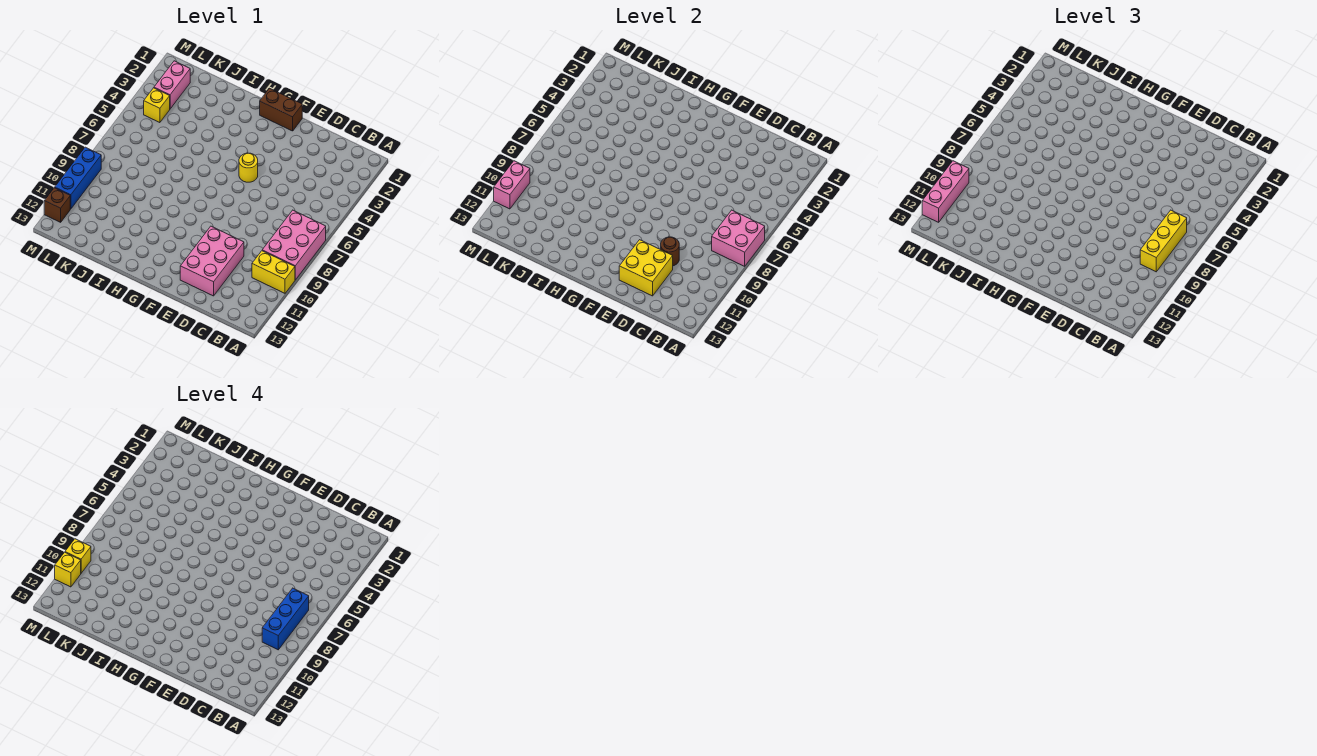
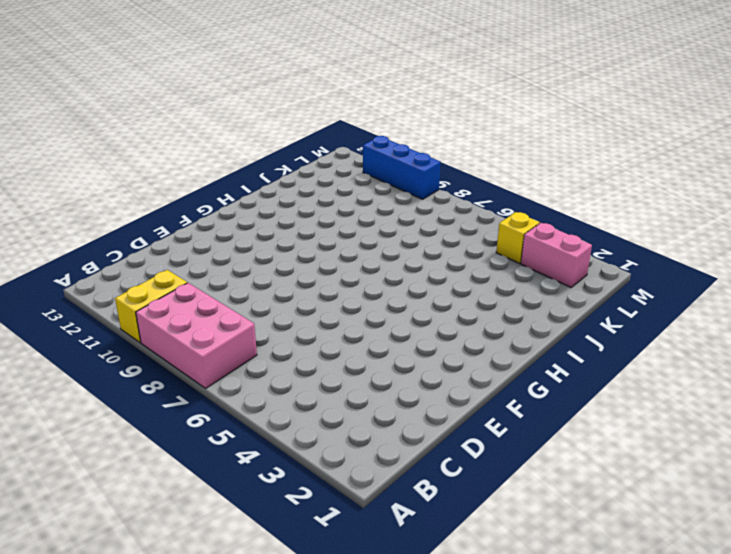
none -> pink brick D10:E12 level 1
none -> brown brick F1:G1 level 1
none -> yellow round brick F5 level 1

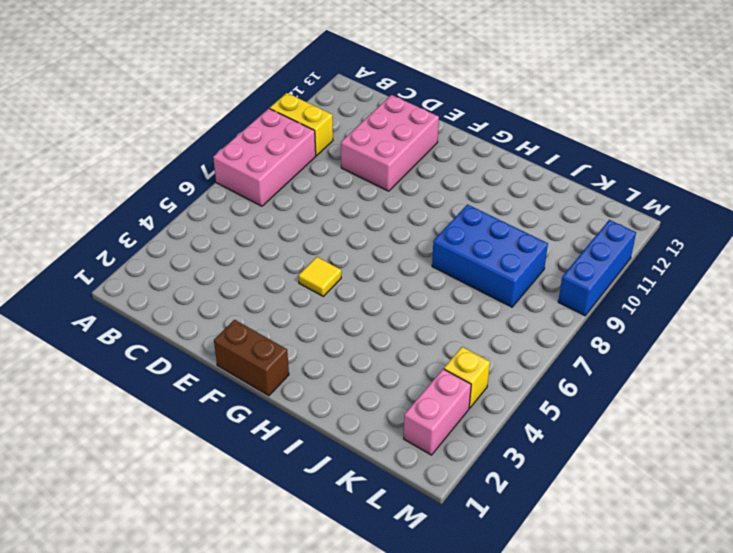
yellow tile F5 level 1 -> yellow round brick F5 level 1
blue brick I8:K9 level 1 -> none
none -> brown brick M12 level 1
none -> pink brick A7:B8 level 2
none -> brown round brick D10 level 2

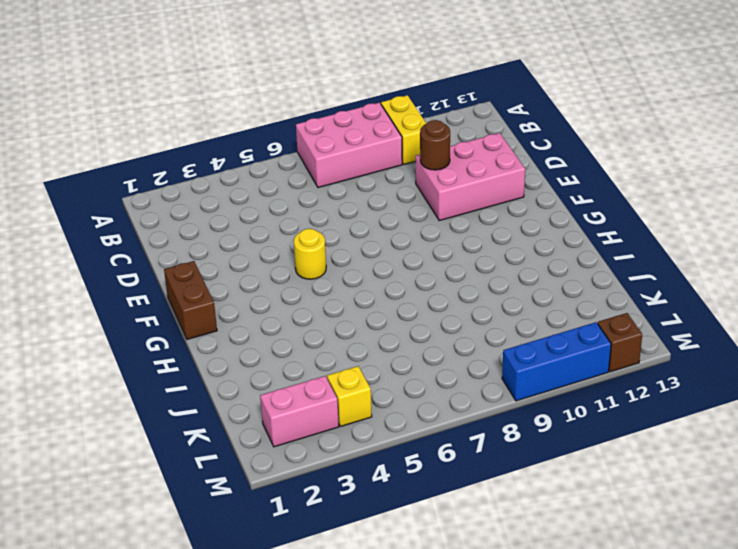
none -> pink brick A7:B8 level 2
none -> yellow brick D11:E12 level 2
none -> pink brick M10:M11 level 2

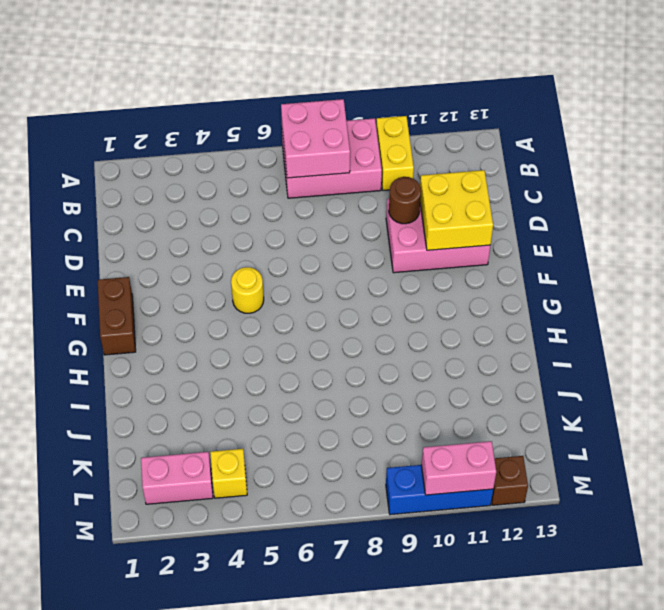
none -> yellow brick B7:B9 level 3
none -> pink brick M10:M12 level 3
none -> blue brick B7:B9 level 4

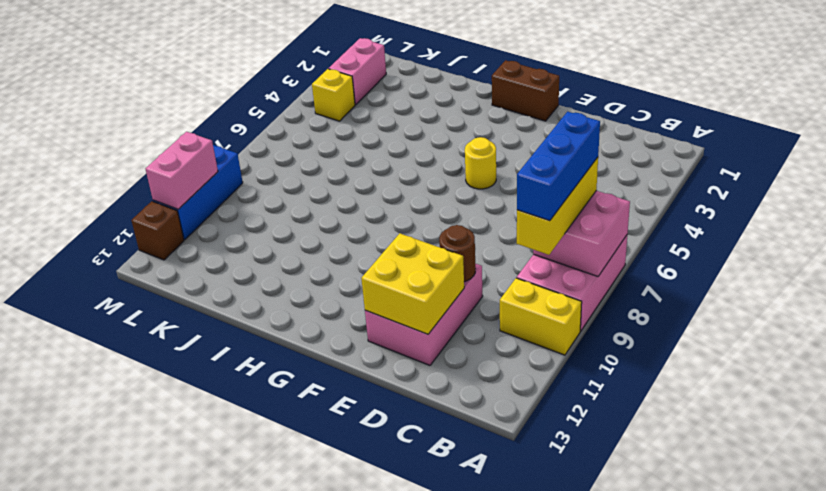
none -> pink brick M10:M12 level 3
none -> yellow brick M10 level 4
none -> yellow brick M11 level 4

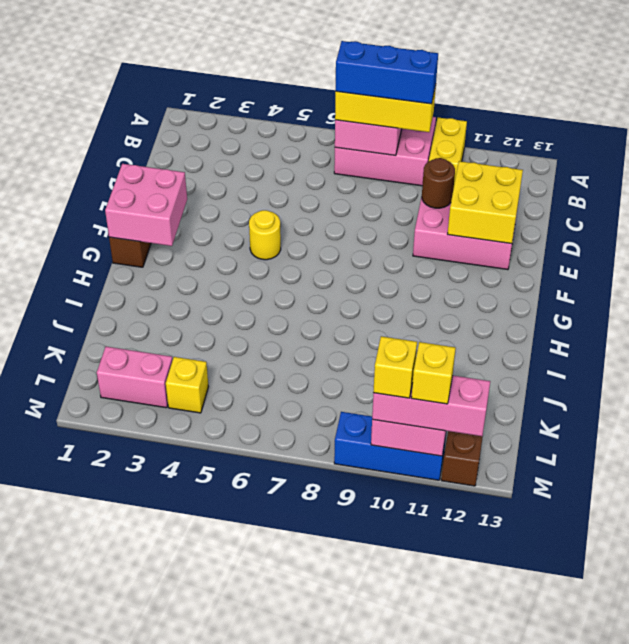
pink brick F1:G2 level 2 -> none

